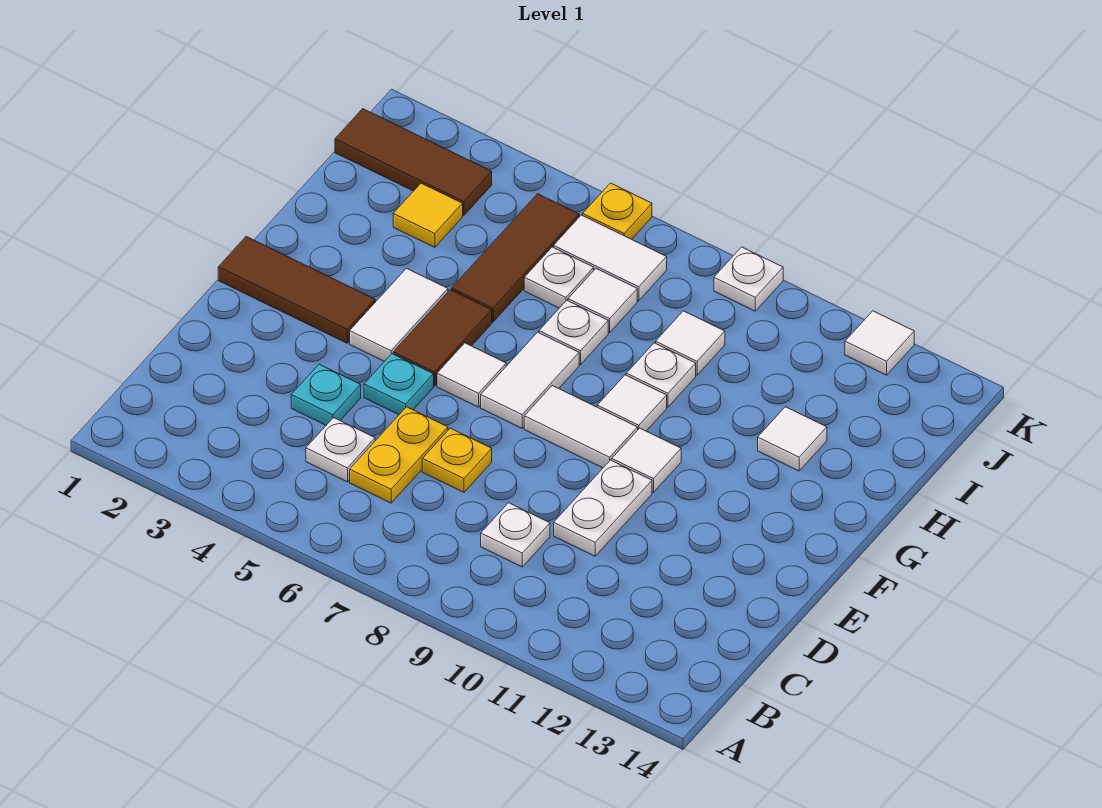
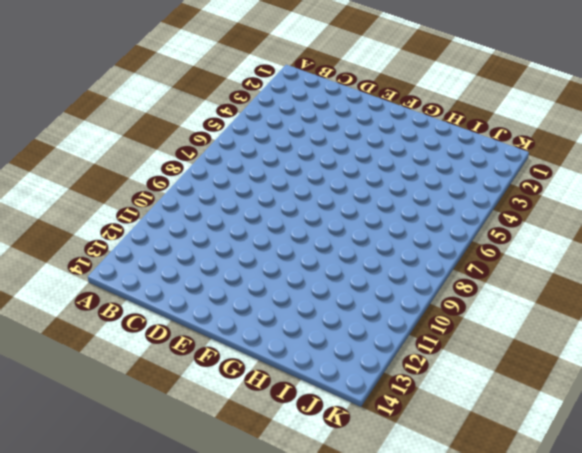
none -> white plate C5 level 1
none -> yellow plate C6:D6 level 1
none -> white plate C9 level 1

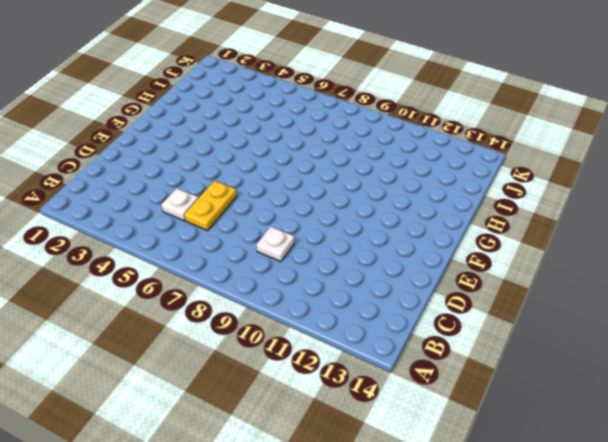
none -> cyan plate D4 level 1
none -> yellow plate D7 level 1
none -> white plate D10:E10 level 1

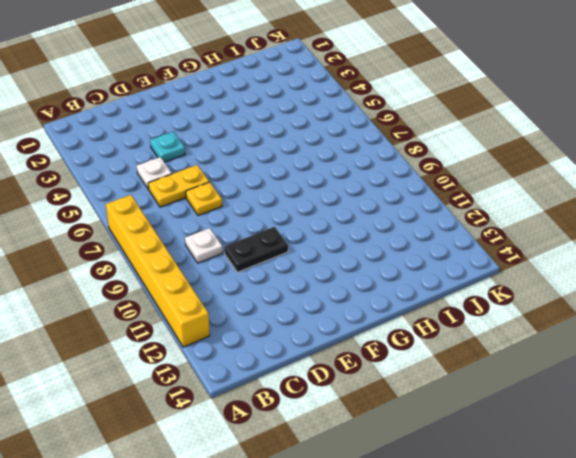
yellow brick A7:A12 level 1 -> none
black plate D10:E10 level 1 -> white plate D10:E10 level 1
none -> cyan plate E5 level 1
none -> brown tile F1:F3 level 1
none -> white tile F4:G4 level 1

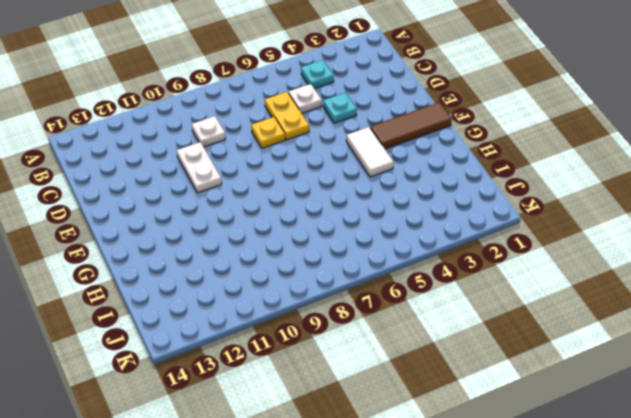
cyan plate B4 level 1 -> cyan plate E5 level 1
none -> brown tile F5:G5 level 1
none -> white tile F6 level 1
none -> white tile F7:G7 level 1

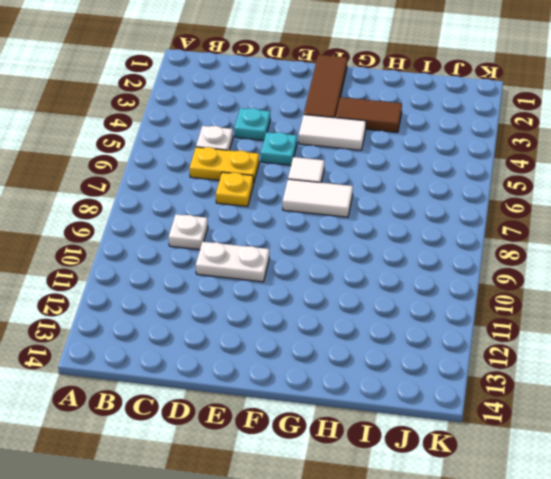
brown tile G3:H3 level 1 -> brown tile F5:G5 level 1
none -> white tile F8:F9 level 1
none -> white tile F10 level 1
none -> white tile G9 level 1

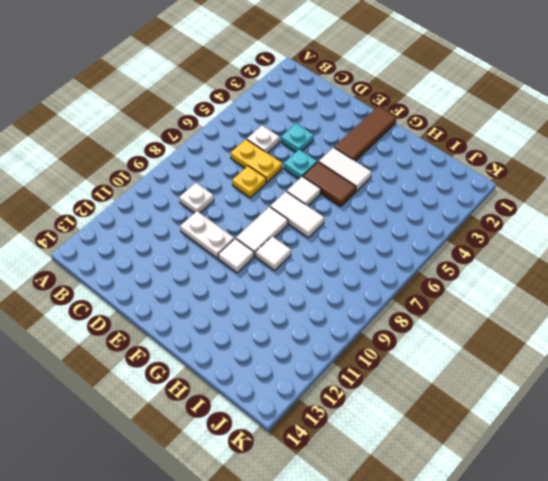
none -> brown tile H5:J5 level 1
none -> white plate H7 level 1
none -> white plate H9 level 1

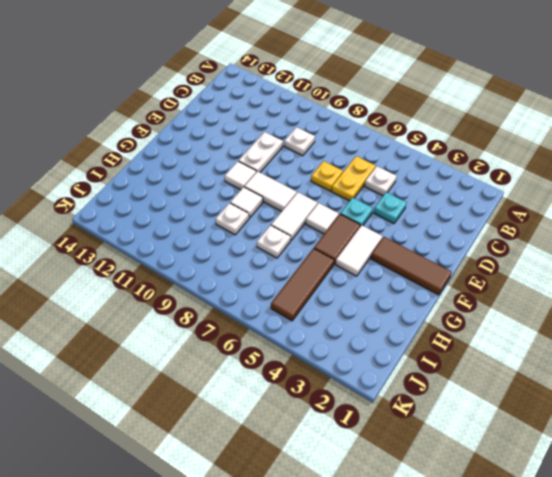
none -> white tile H12 level 1
none -> yellow tile I3 level 1
none -> white plate I6 level 1

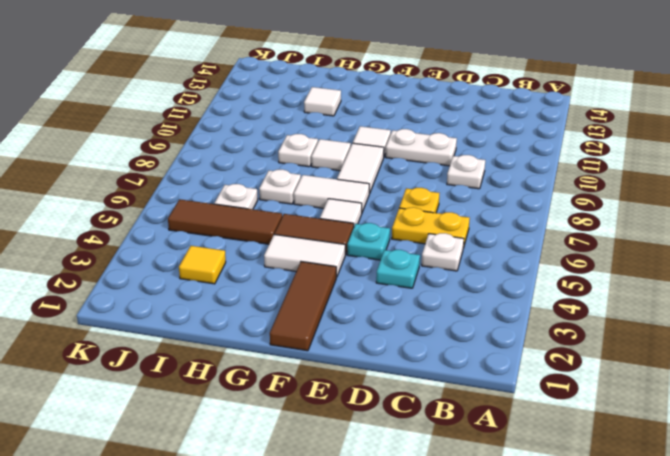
none -> white tile I7 level 1
none -> white tile I9 level 1
none -> brown tile J1:J3 level 1

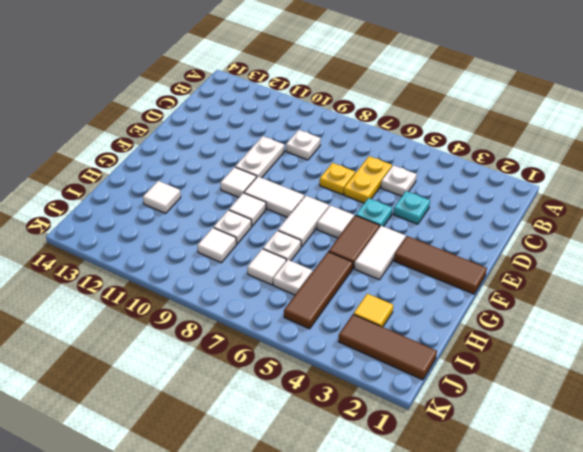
none -> white tile J6:J7 level 1
none -> yellow plate K6 level 1
none -> white plate K9 level 1

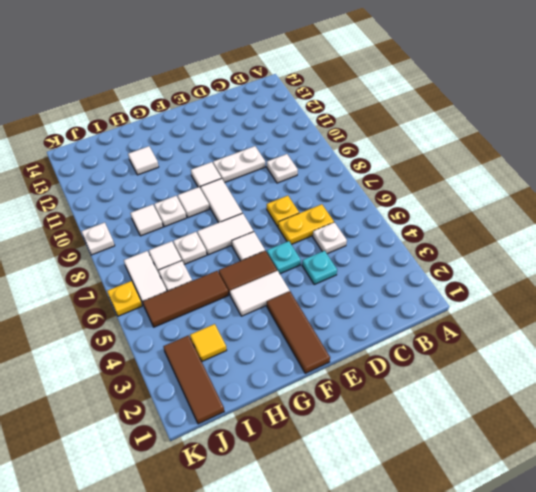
none -> white tile K12 level 1

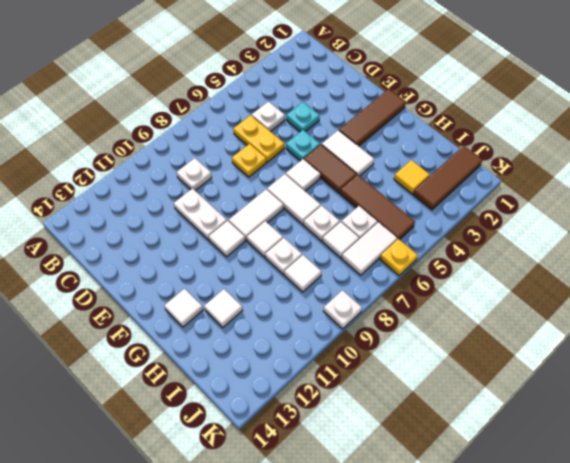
white tile G13 level 1 -> white tile K12 level 1

